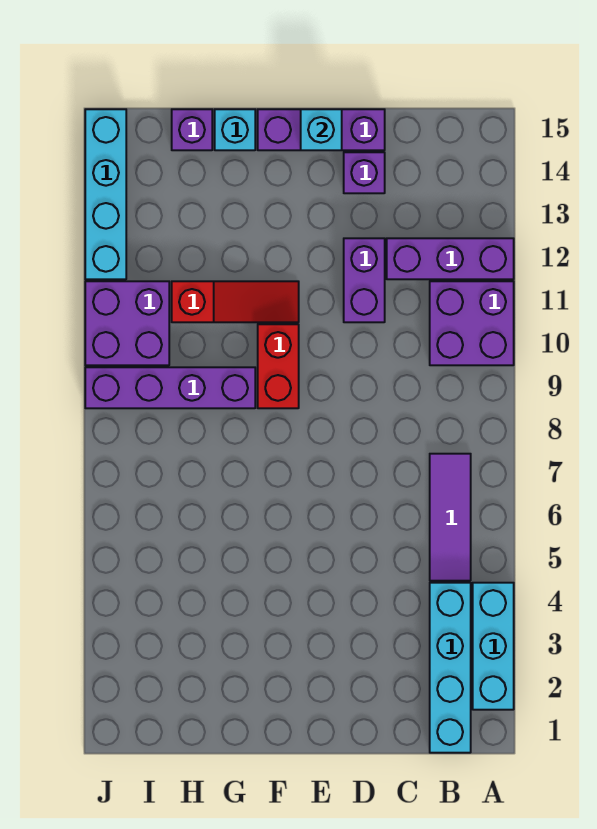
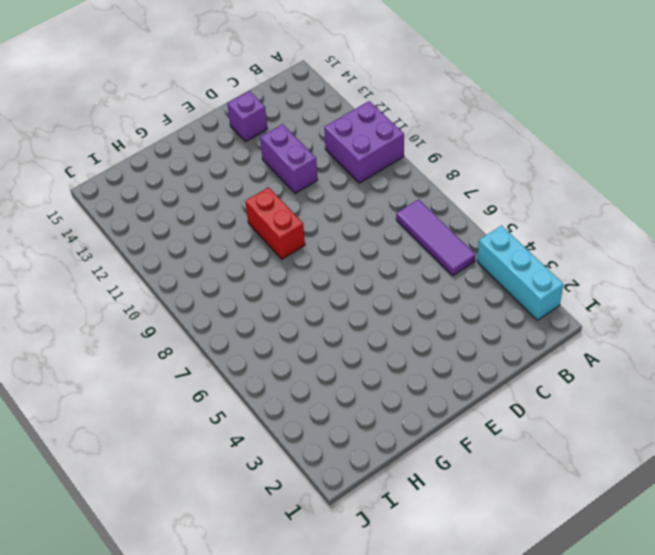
none -> purple brick A12:C12 level 1
none -> cyan brick B1:B4 level 1
none -> purple brick D15:F15 level 1

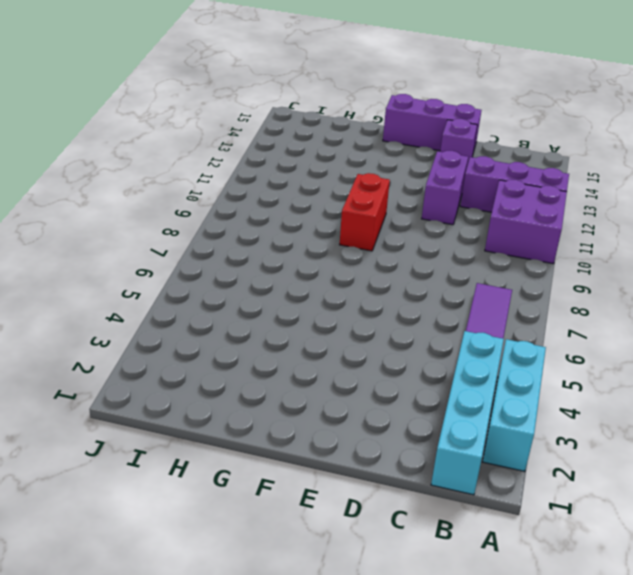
none -> red slope F11:H11 level 1 top H
none -> purple brick G9:J9 level 1
none -> cyan brick G15 level 1

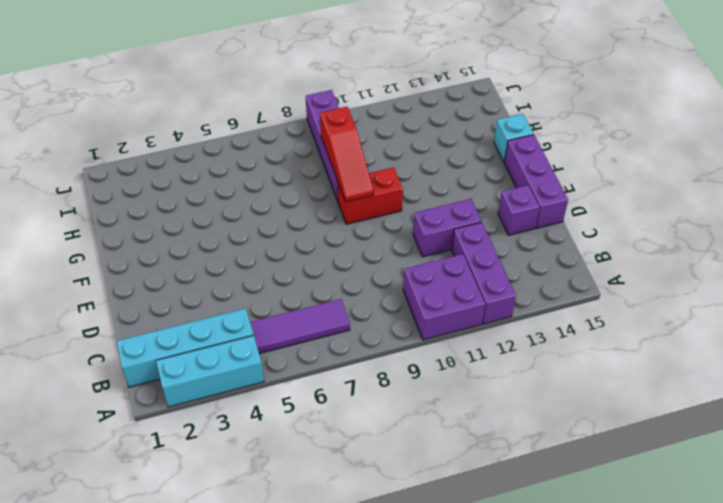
red slope F9:H9 level 2 top H -> red slope F11:H11 level 1 top H
none -> purple brick H15 level 1
none -> purple brick I10:J11 level 1
none -> cyan brick J12:J15 level 1

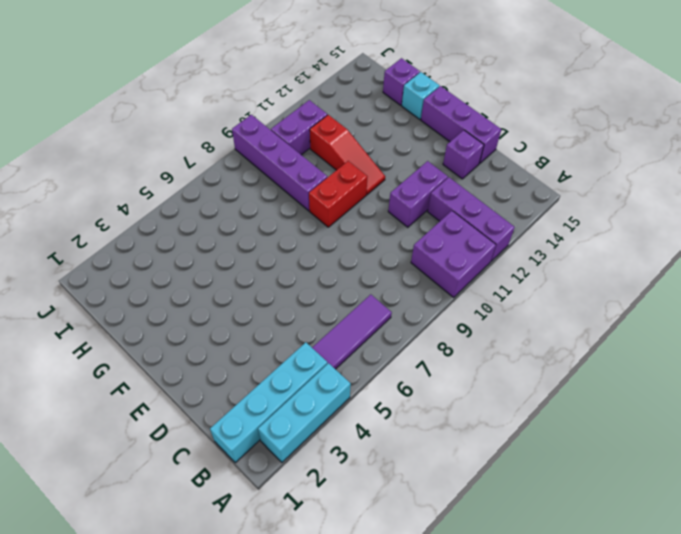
purple brick I10:I11 level 1 -> purple brick I10:J11 level 1
none -> cyan brick J12:J15 level 1
none -> cyan brick E15 level 2

